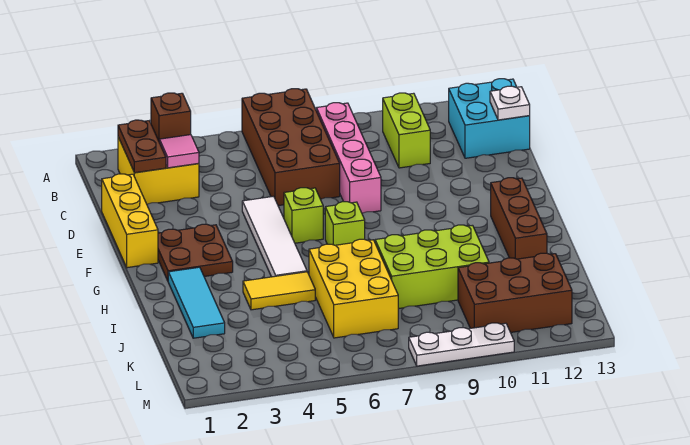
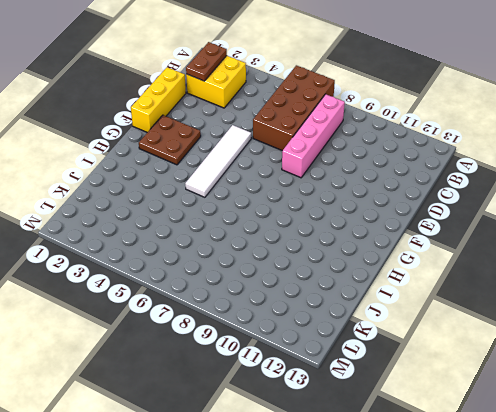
none -> lime brick B10:C10 level 1
none -> cyan brick B12:C13 level 1
none -> lime brick F6 level 1

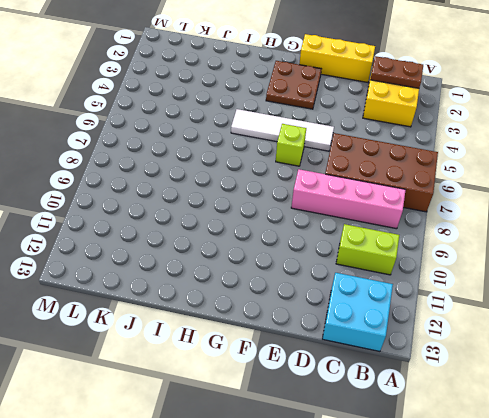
none -> lime brick G7 level 1
none -> brown brick G12:I12 level 1
none -> cyan tile H2:J2 level 1

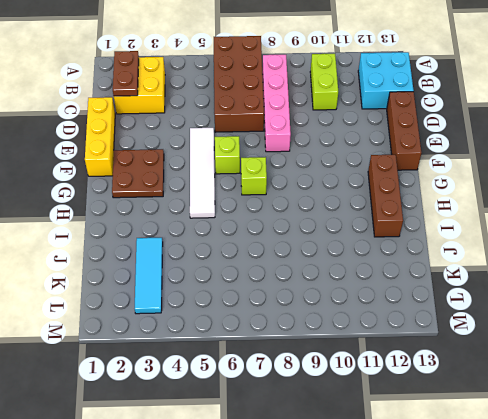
brown brick D13:F13 level 1 -> none
cyan tile J3:L3 level 1 -> cyan tile H2:J2 level 1
none -> yellow tile I4:I5 level 1
none -> yellow brick I6:K7 level 1
none -> lime brick I8:J10 level 1

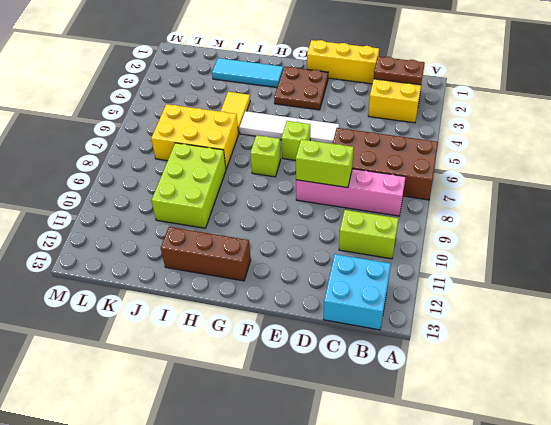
lime brick D8:E8 level 2 -> none
none -> brown brick K10:L12 level 1
none -> white plate M8:M10 level 1
none -> brown brick B3 level 2

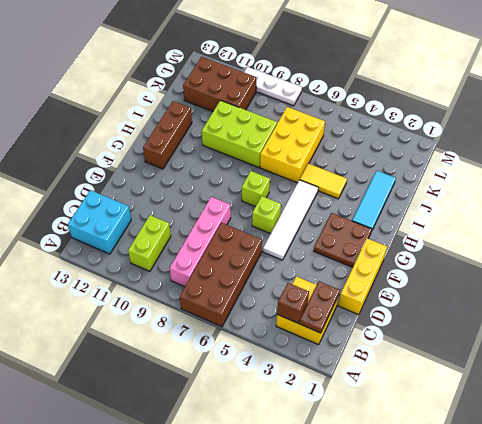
none -> pink tile C3 level 2
none -> white plate C13 level 2

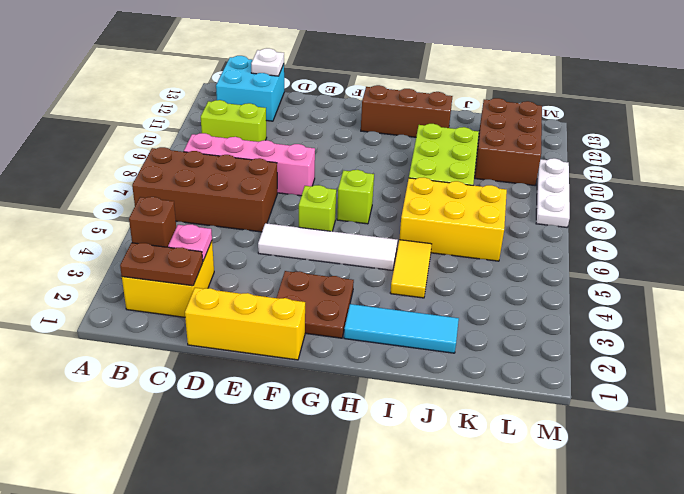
pink plate C3 level 2 -> pink tile C3 level 2

